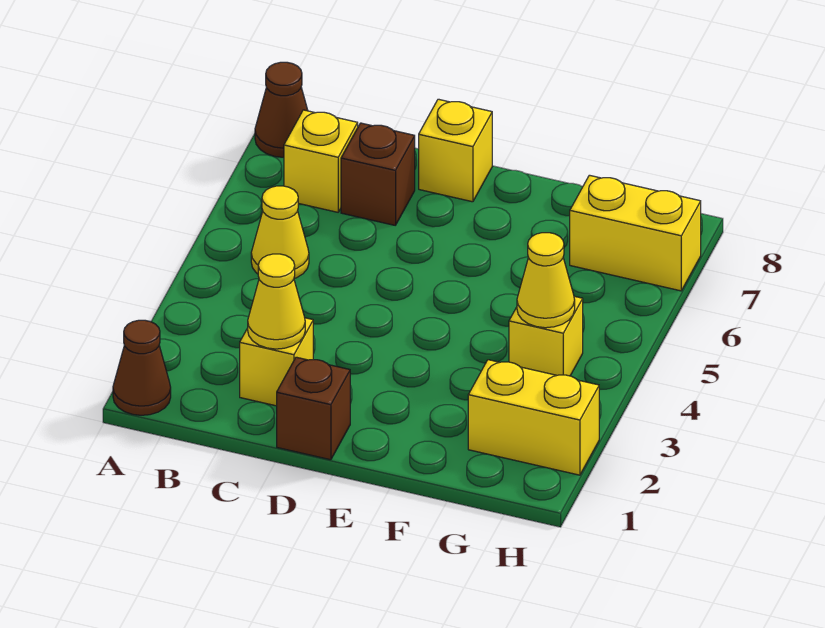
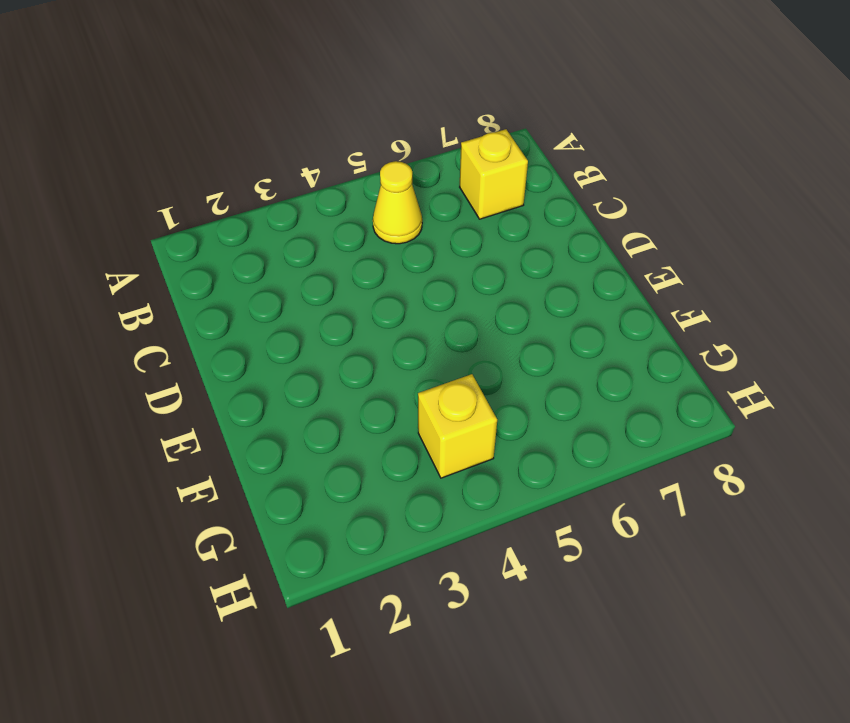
none -> brown cone A1 level 1
none -> brown cone A8 level 1
none -> yellow brick C2 level 1

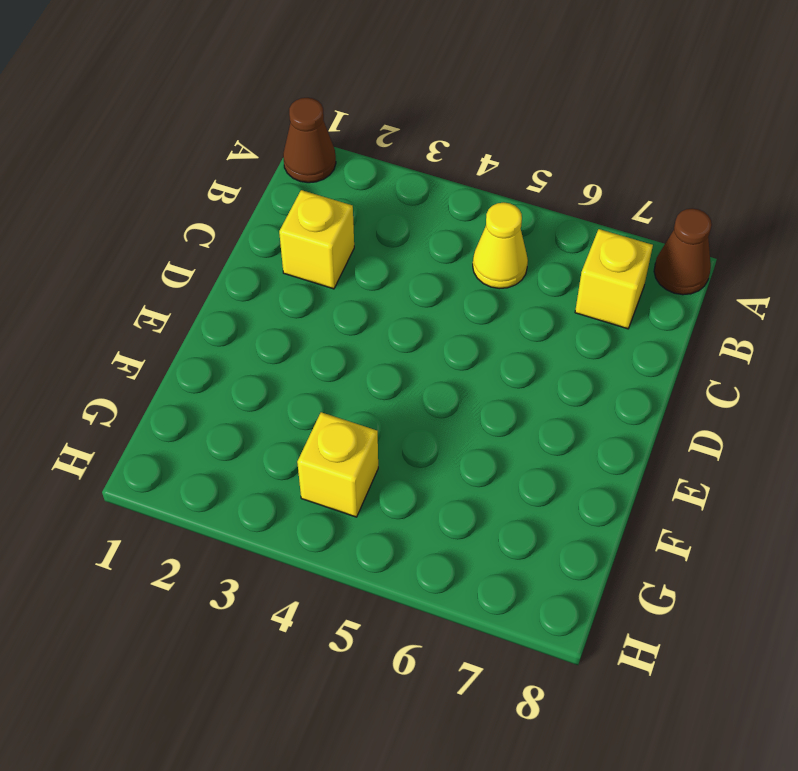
none -> brown brick C7 level 1
none -> brown brick D1 level 1
none -> yellow brick D8 level 1

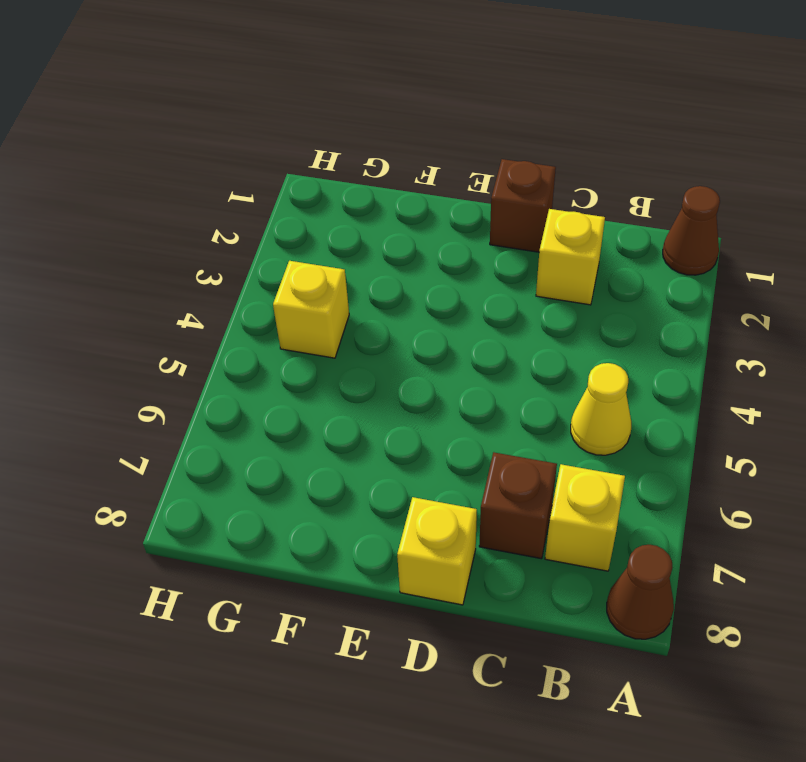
none -> yellow brick G2:H2 level 1
none -> yellow brick G7:H7 level 1
none -> yellow cone C2 level 2

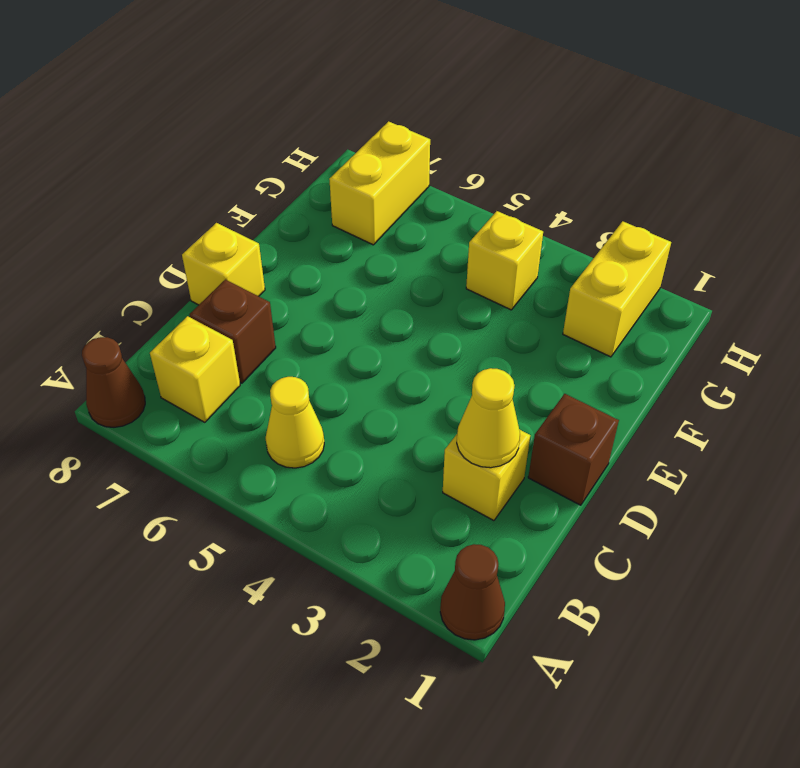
none -> yellow cone G4 level 2

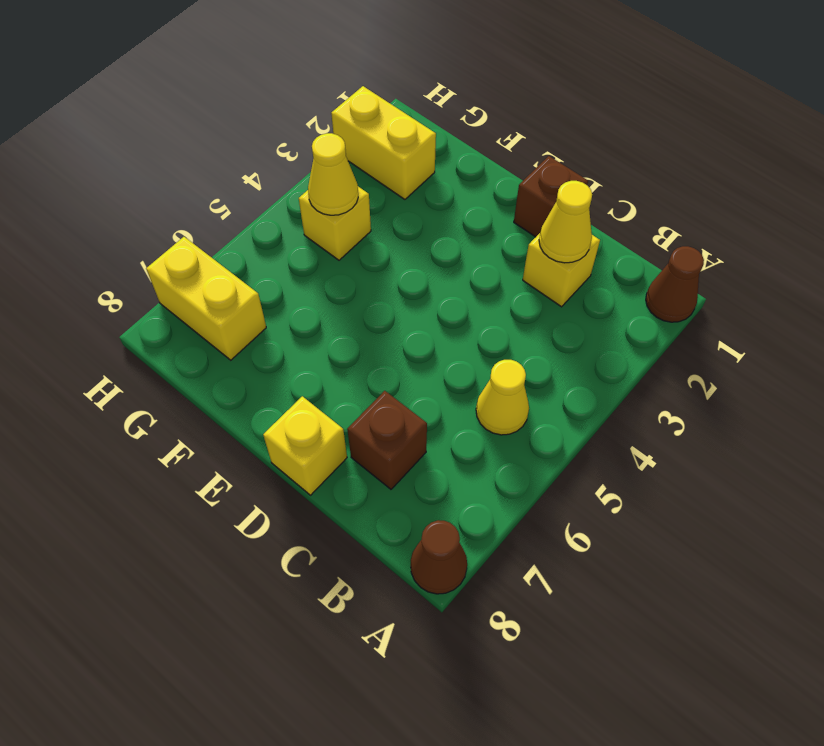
none -> yellow brick B7 level 1

